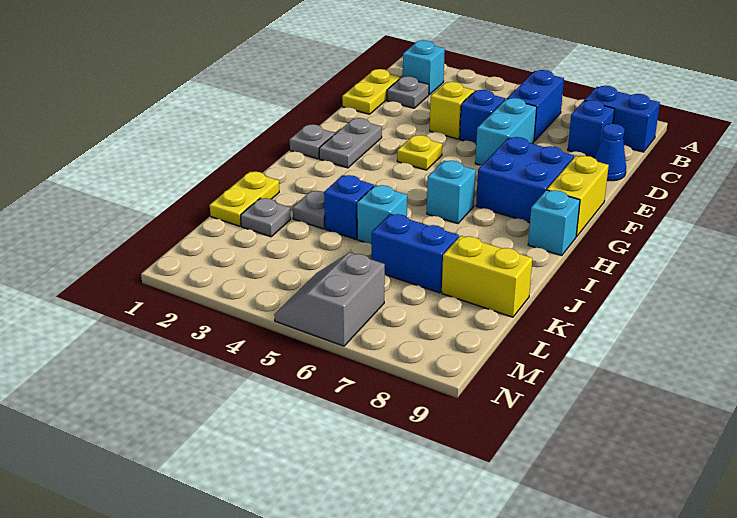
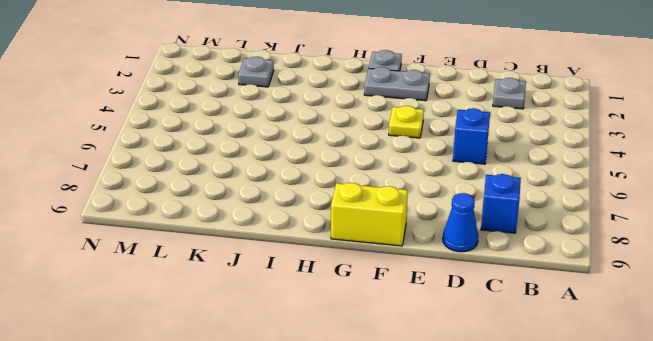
none -> cyan brick B2 level 1
none -> blue brick B6:C6 level 1
none -> blue brick B8:B9 level 1

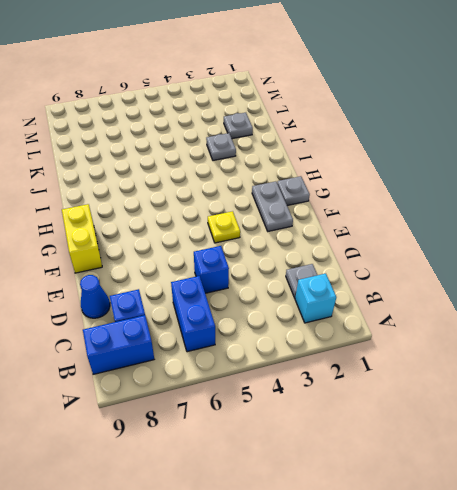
none -> yellow plate C1:D1 level 1
none -> yellow brick D4 level 1
none -> cyan brick D6:E6 level 1

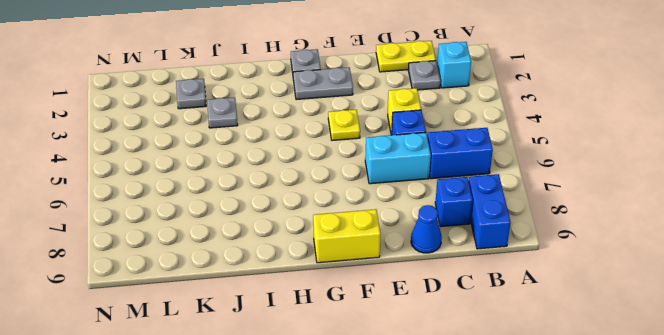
none -> blue brick F7:G8 level 1
none -> cyan brick H6 level 1
none -> cyan brick H9 level 1

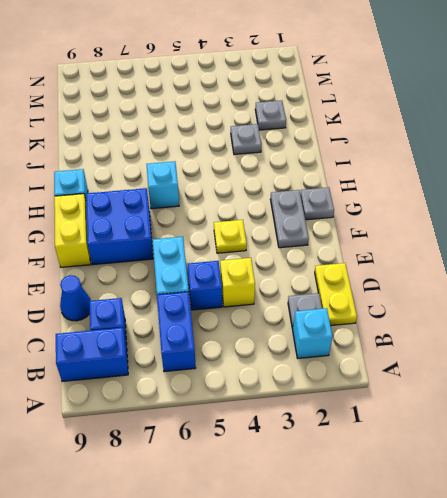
none -> yellow plate J1:K1 level 1
none -> blue brick J4 level 1
none -> cyan brick J5 level 1

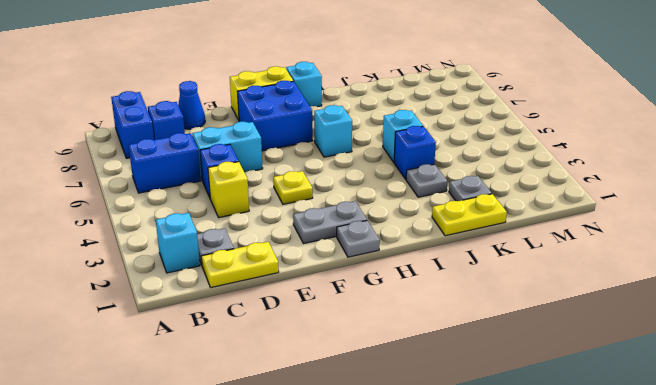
none -> blue brick K6:K7 level 1
none -> yellow brick K8:K9 level 1
none -> grey slope M5:N6 level 1 top 6

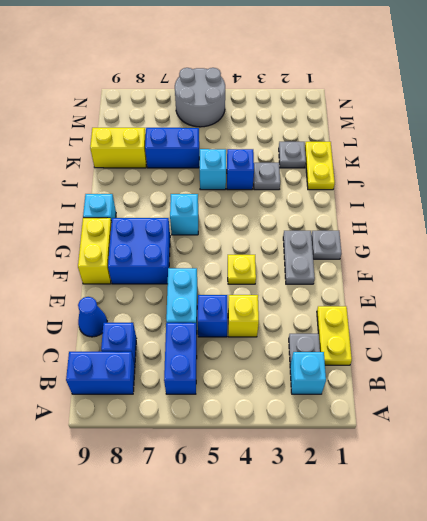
grey round brick M5:N6 level 1 -> grey slope M5:N6 level 1 top 6

